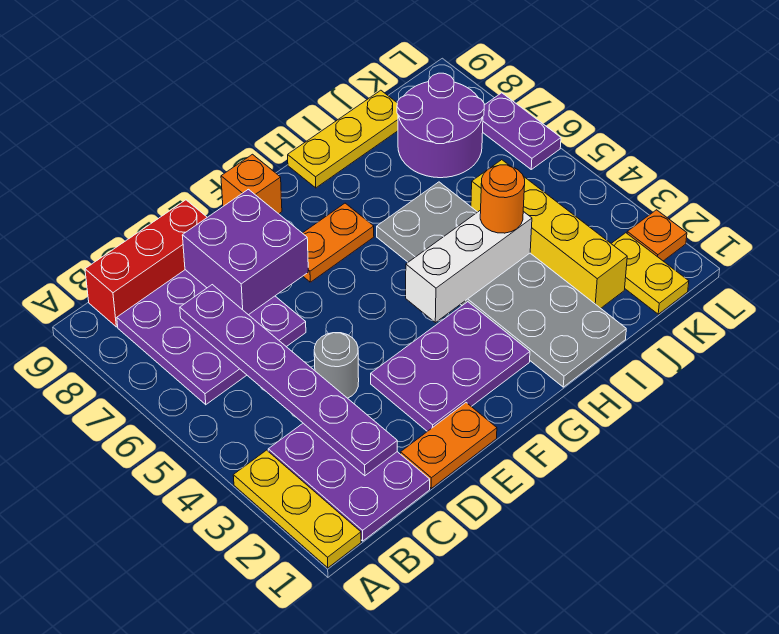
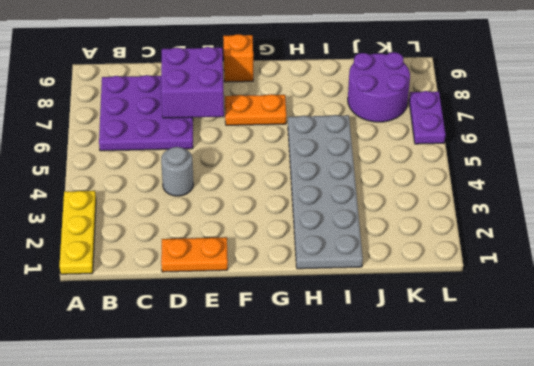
none -> purple plate B1:C3 level 1
none -> red brick B9:D9 level 1
none -> purple plate E2:G3 level 1

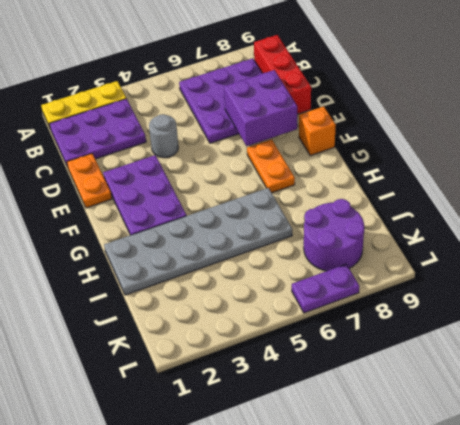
none -> yellow plate H9:J9 level 1
none -> yellow brick J2:J5 level 1
none -> yellow plate K1:K2 level 1

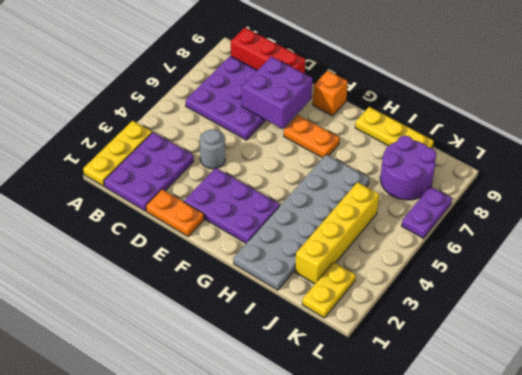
none -> orange plate L2 level 1
none -> purple plate C2:C7 level 2
none -> white brick G4:I4 level 2

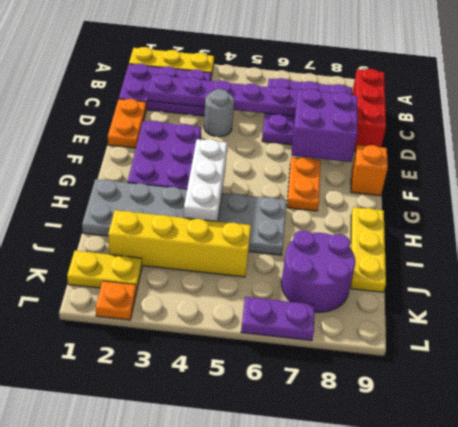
none -> orange round brick I4 level 3

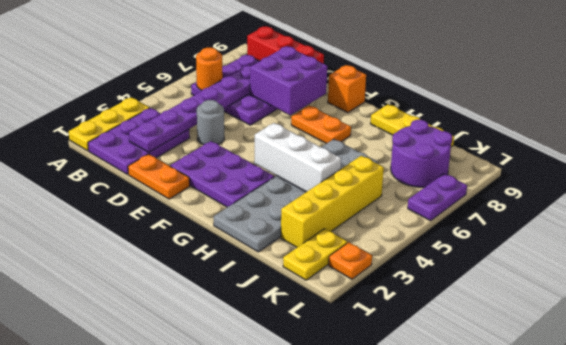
orange round brick B6 level 2 -> orange round brick I4 level 3

